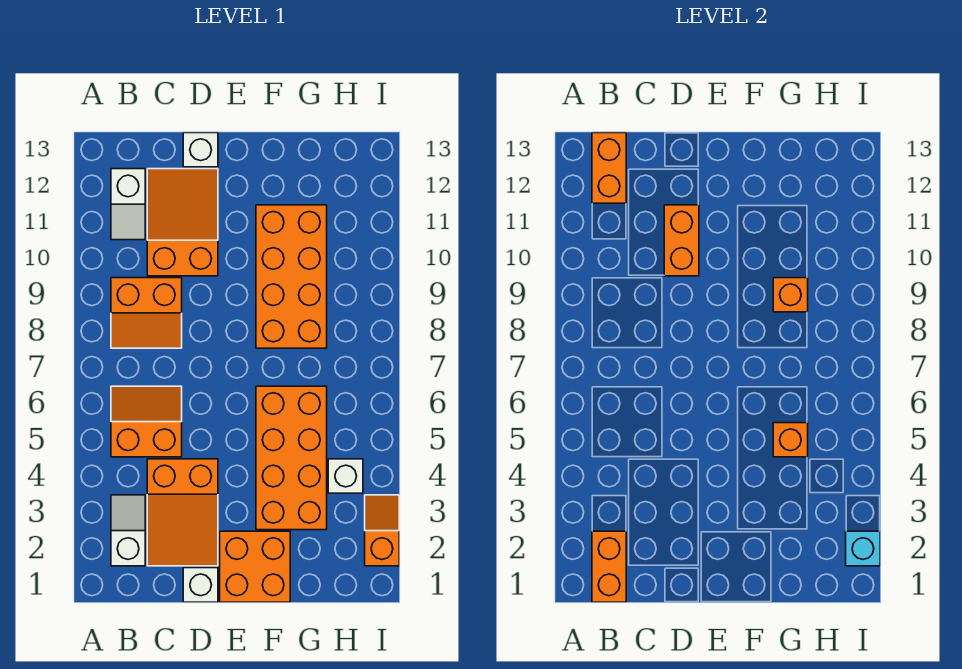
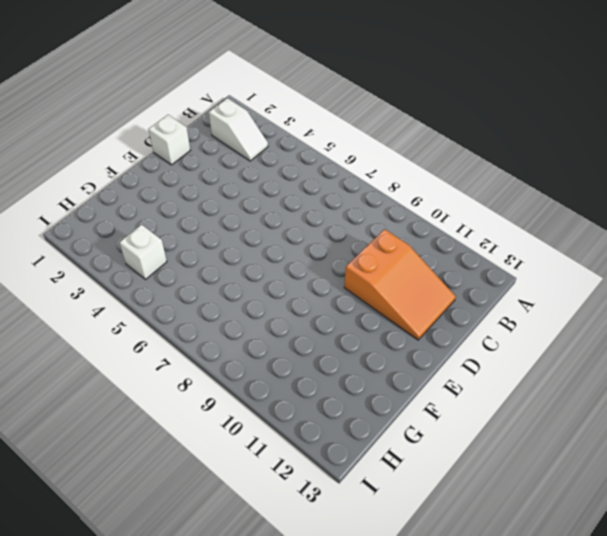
none -> orange slope B5:C6 level 1 top 5
none -> orange slope B8:C9 level 1 top 9
none -> white slope B11:B12 level 1 top 12

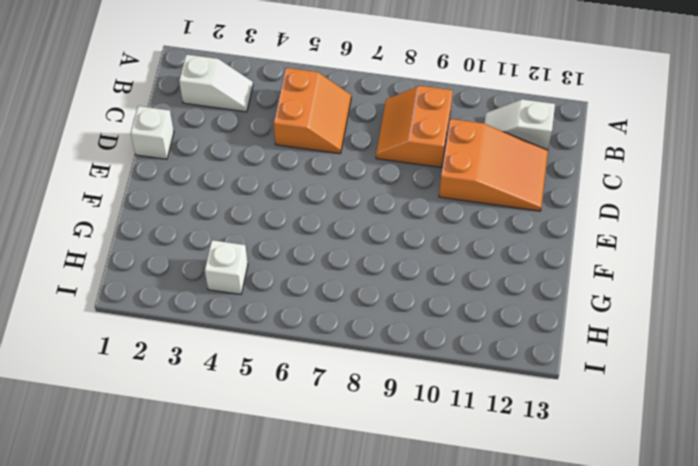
none -> orange slope C2:D4 level 1 top 4
none -> white brick D13 level 1
none -> orange brick E1:F2 level 1

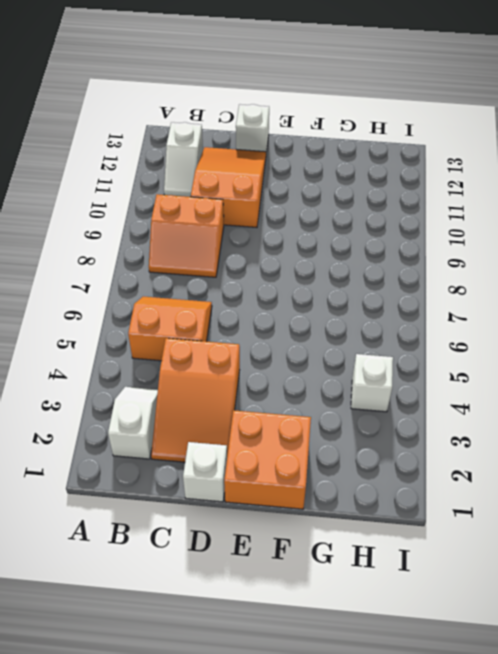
none -> orange brick F3:G6 level 1
none -> orange brick F8:G11 level 1
none -> orange slope I2:I3 level 1 top 2

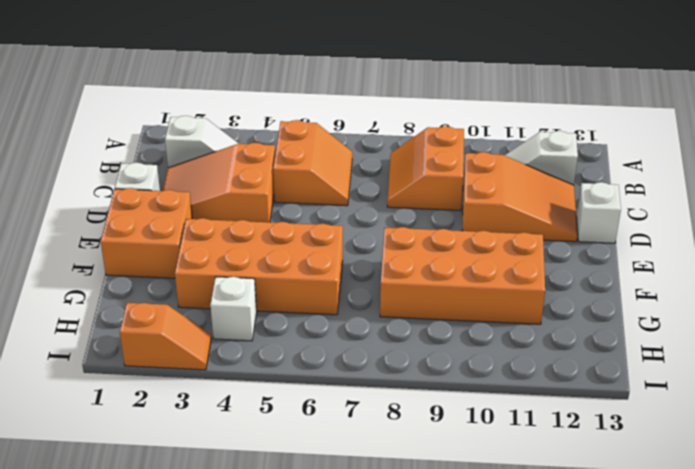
none -> orange brick B1:B2 level 2
none -> orange brick B12:B13 level 2
none -> orange brick D10:D11 level 2

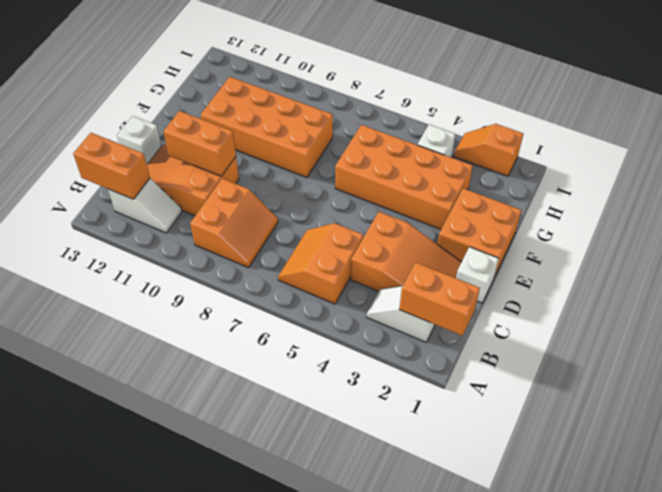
none -> orange brick G5 level 2
none -> orange brick G9 level 2
none -> cyan brick I2 level 2

